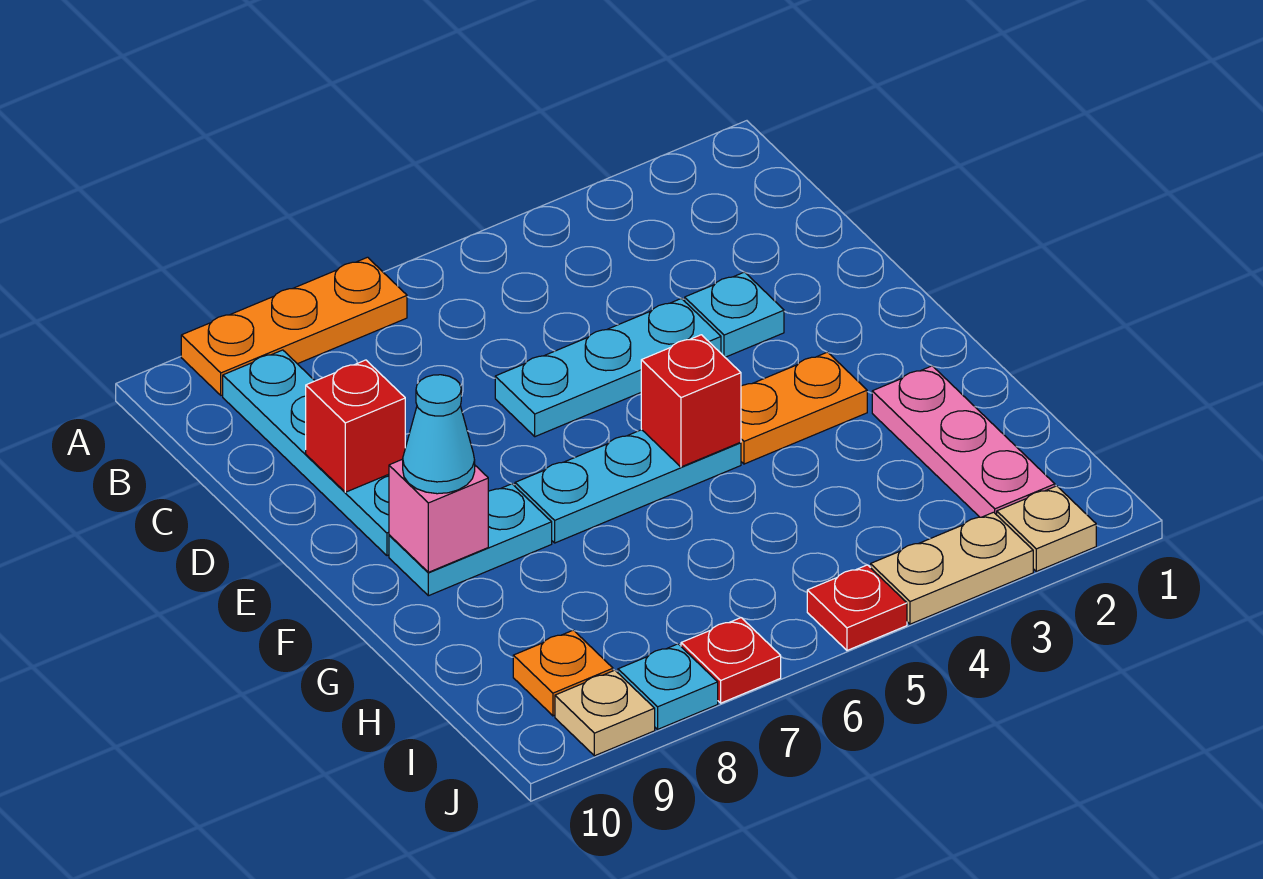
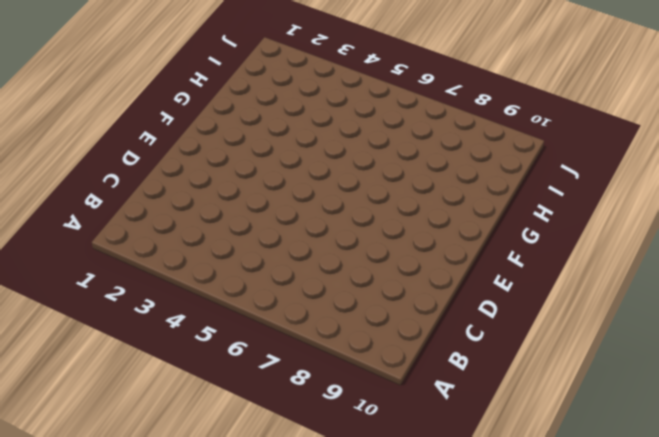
none -> orange plate A7:A9 level 1
none -> cyan plate B9:E9 level 1
none -> cyan plate D3 level 1

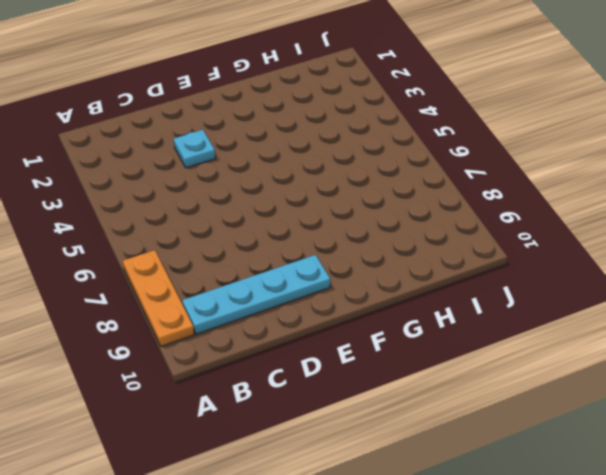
none -> cyan plate D4:D6 level 1
none -> orange plate F3:F4 level 1
none -> cyan plate F5:F7 level 1

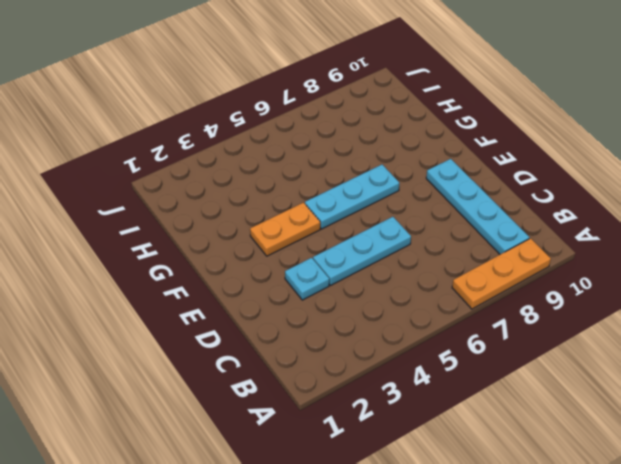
none -> cyan plate F8:F9 level 1
none -> pink plate G2:I2 level 1
none -> orange plate I9 level 1

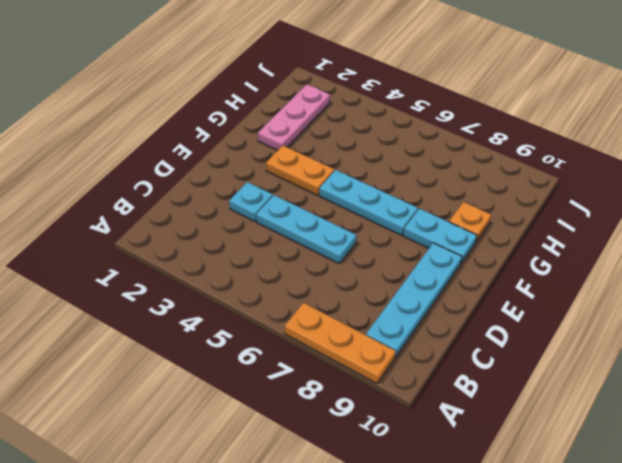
orange plate G9 level 1 -> orange plate I9 level 1
none -> tan plate J2 level 1
none -> tan plate J3:J4 level 1
none -> red plate J5 level 1

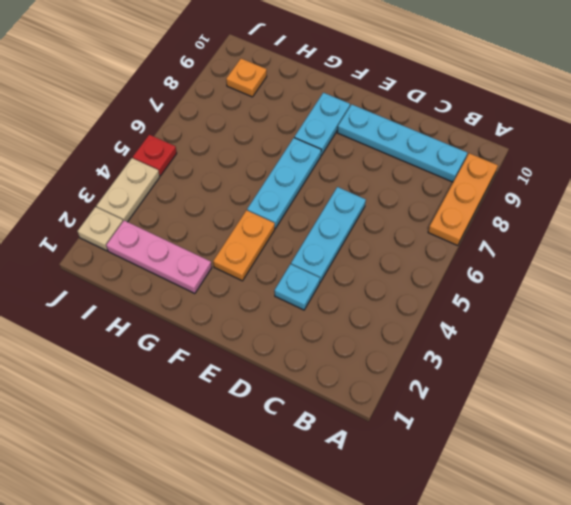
none -> red plate J7 level 1
none -> cyan plate J8 level 1
none -> tan plate J9 level 1

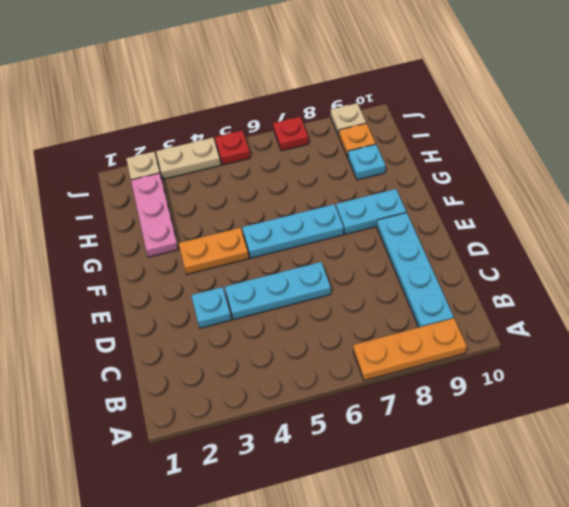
cyan plate H9 level 1 -> cyan plate J8 level 1
none -> red brick D9 level 2
none -> red brick F5 level 2
none -> pink brick F9 level 2

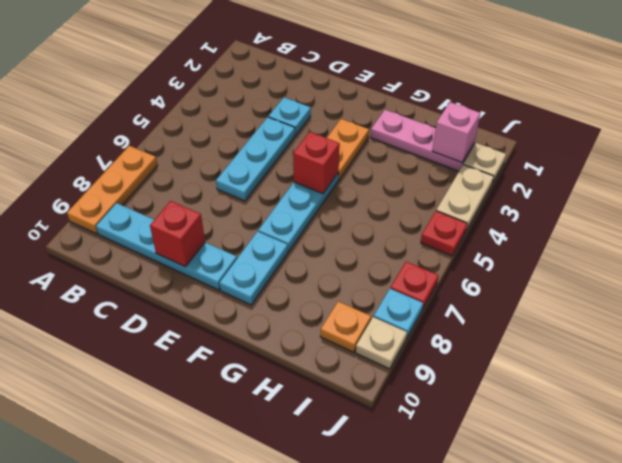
pink brick I2 level 2 -> pink brick F9 level 2
none -> cyan cone F9 level 3

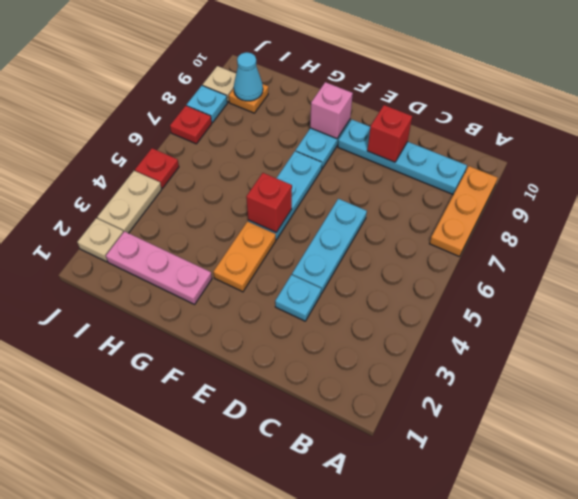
cyan cone I9 level 2 -> cyan cone F9 level 3

